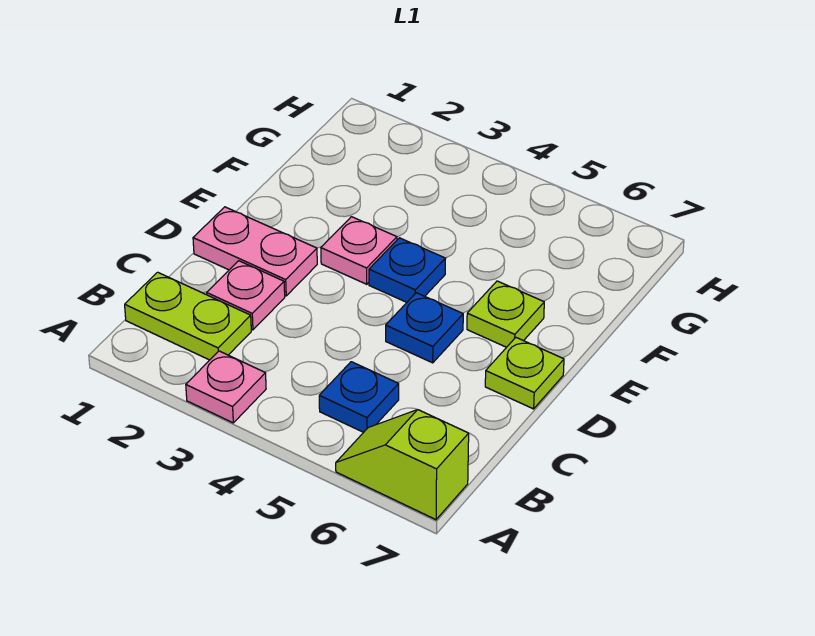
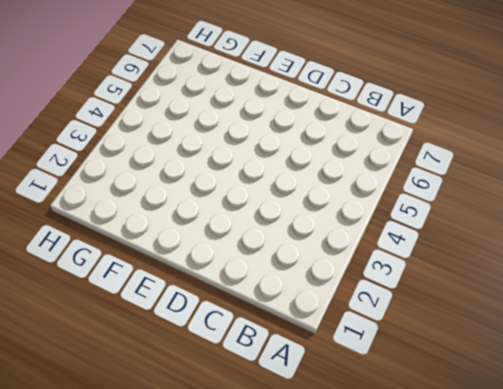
none -> pink plate A3 level 1
none -> lime slope A6:A7 level 1 top 7

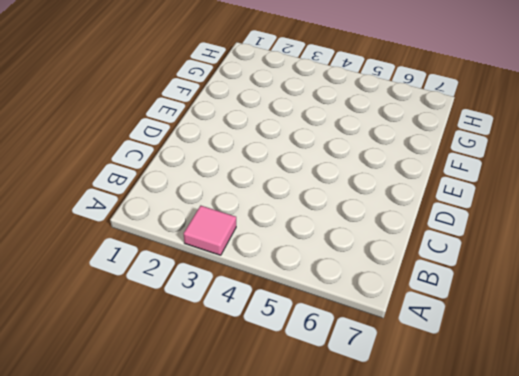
pink tile A3 level 1 -> pink plate A3 level 1
none -> lime slope A6:A7 level 1 top 7
none -> lime plate B1:B2 level 1

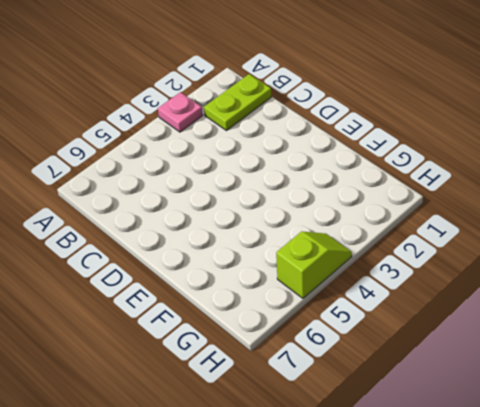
lime slope H4:H5 level 1 top 5 -> lime slope A6:A7 level 1 top 7
none -> blue plate B5 level 1
none -> pink plate C2 level 1

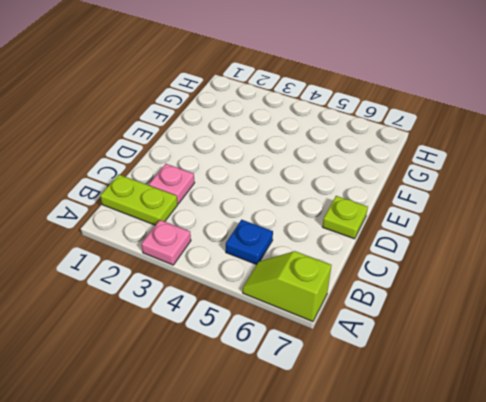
none -> pink plate D1:D2 level 1
none -> blue plate D5 level 1

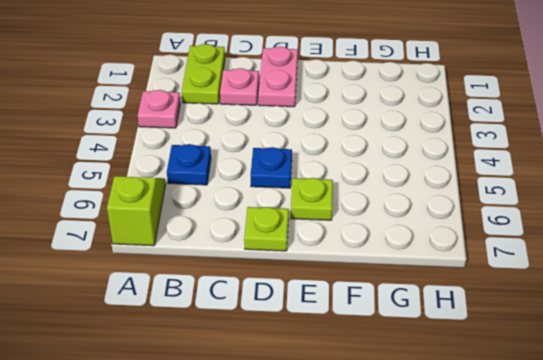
none -> pink plate E3 level 1
none -> blue plate E4 level 1

